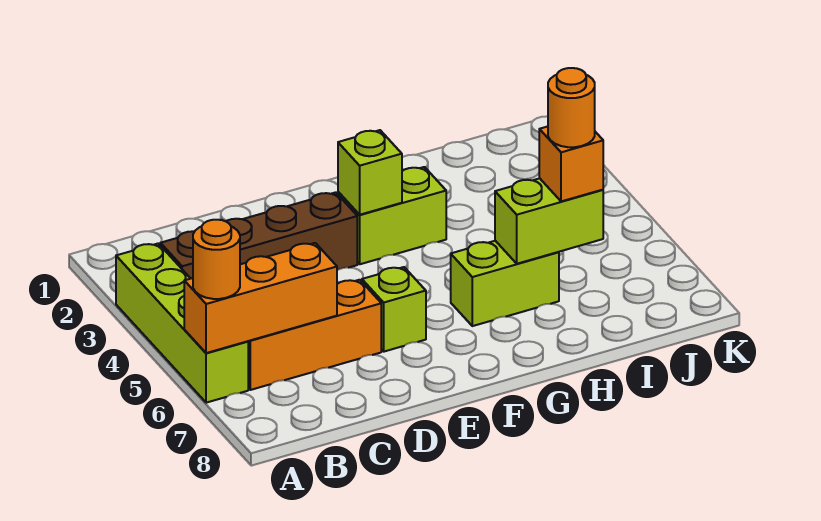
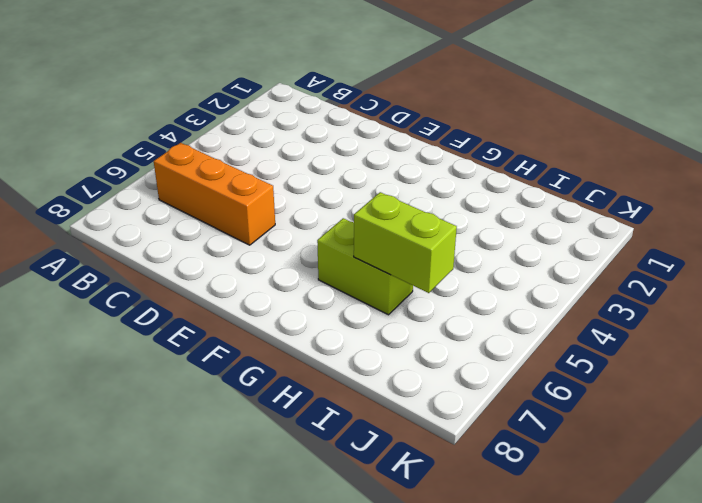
none -> lime brick A3:A6 level 1
none -> brown brick B3:E3 level 1
none -> lime brick E6 level 1

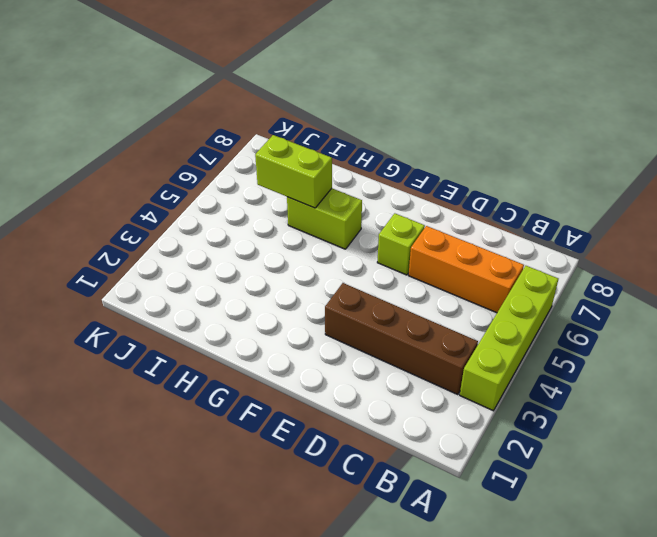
none -> lime brick F3:G3 level 1
none -> orange brick A6:C6 level 2
none -> lime brick F3 level 2

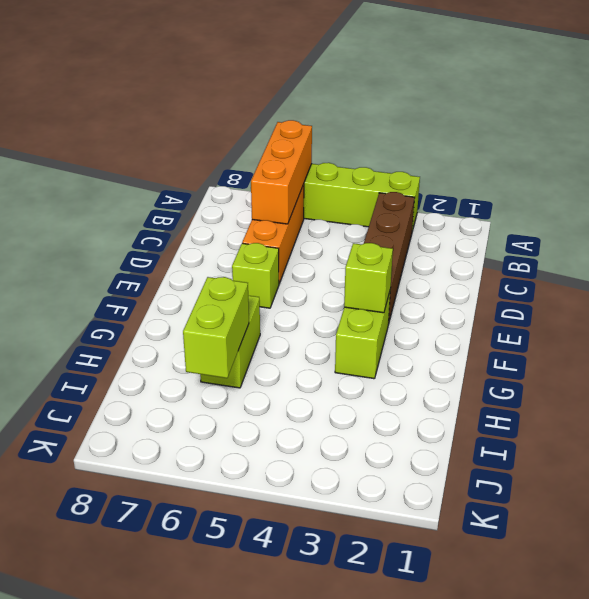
none -> orange round brick A6 level 3
none -> orange brick I6 level 3
none -> orange round brick I6 level 4

